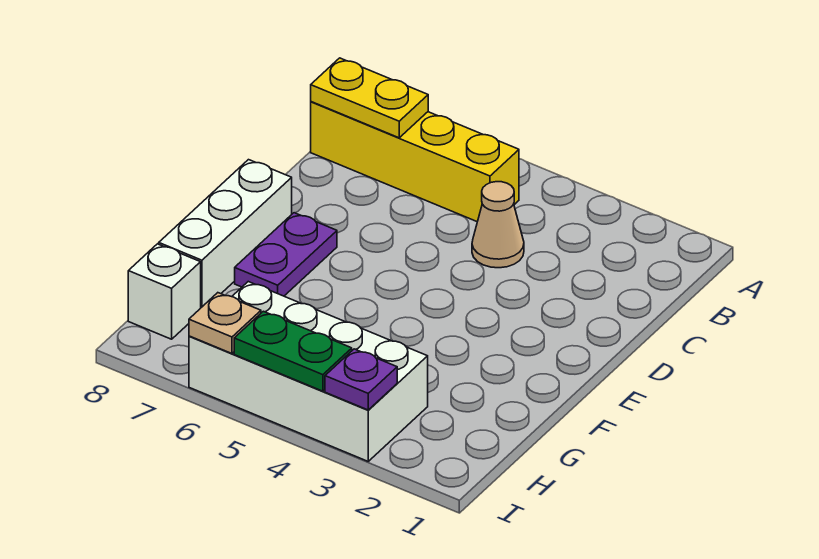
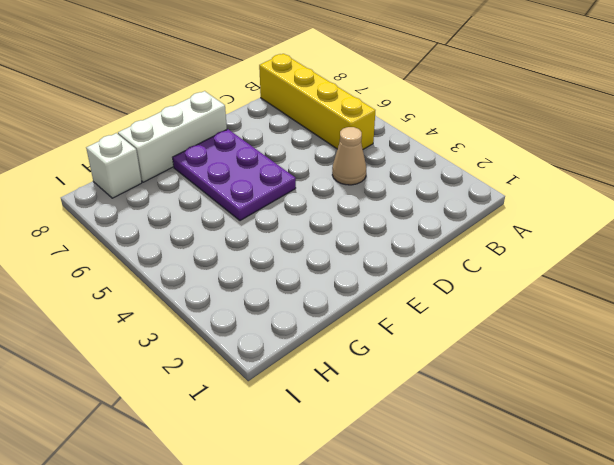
purple plate E5:F7 level 1 -> purple plate E7:F7 level 1
none -> white brick H3:I6 level 1
none -> yellow plate B7:B8 level 2

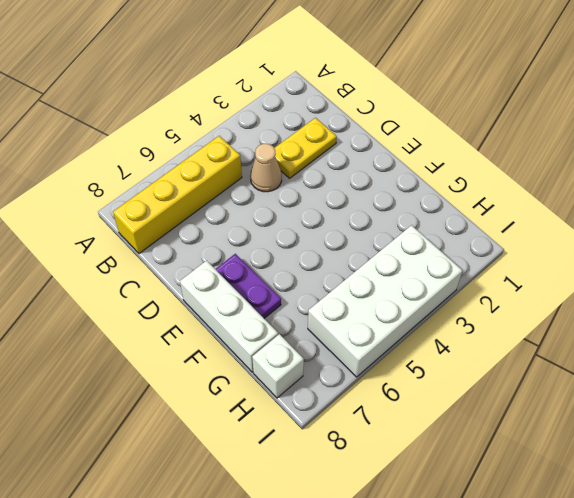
yellow plate C2:C3 level 1 -> yellow plate B7:B8 level 2
none -> purple plate I3 level 2
none -> green plate I4:I5 level 2

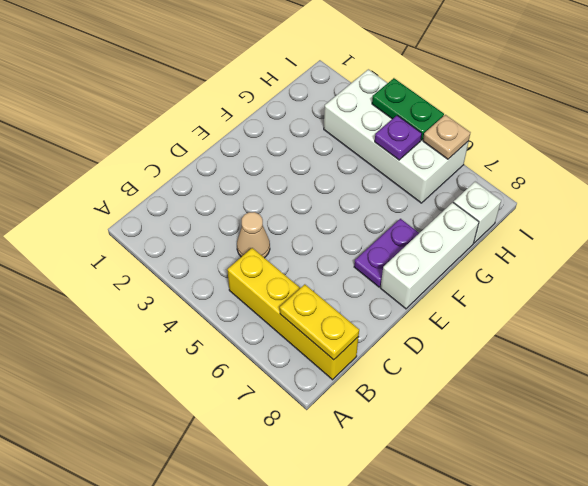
purple plate H5 level 2 -> purple plate I3 level 2

